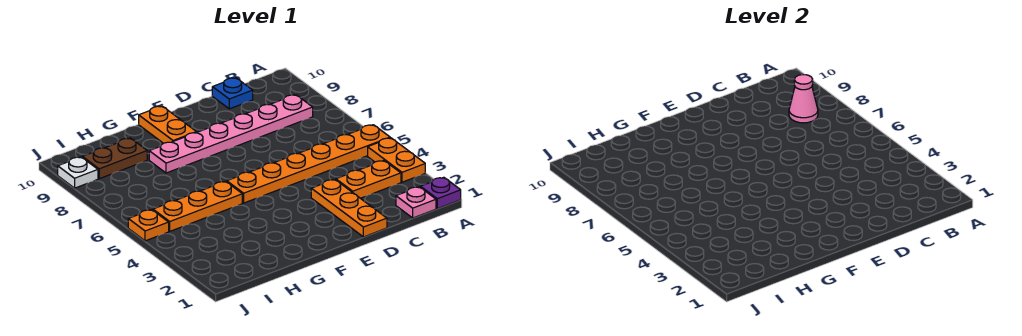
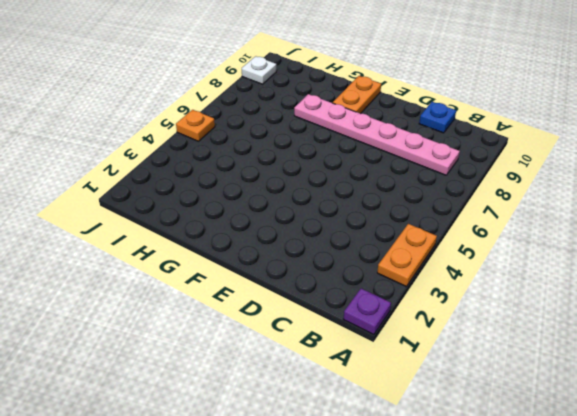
none -> orange plate A5:F5 level 1
none -> pink plate B1 level 1
none -> orange plate B3:C3 level 1

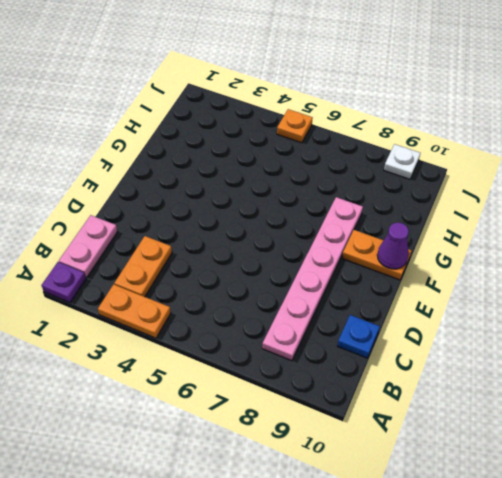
pink plate B1:C1 level 1 -> pink plate B1 level 1
purple cone F10 level 2 -> none
none -> orange plate A5:F5 level 1
none -> orange plate D1:D3 level 1
none -> orange plate G5:I5 level 1

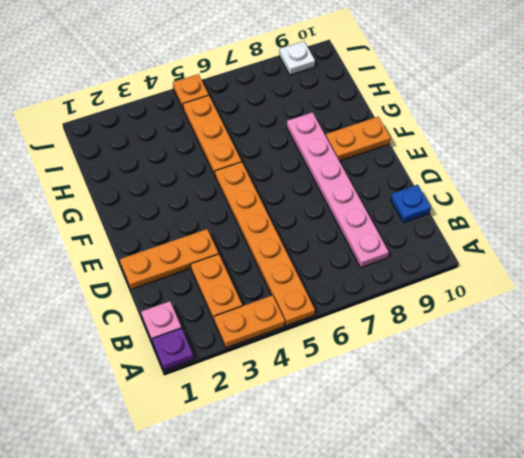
none -> brown plate H9:I9 level 1
none -> pink cone B8 level 2

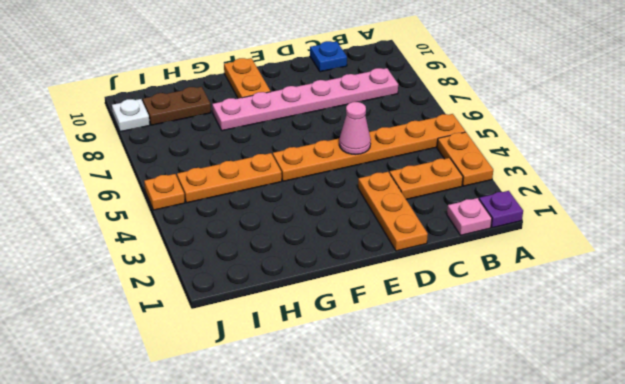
pink cone D5 level 2 -> pink cone B8 level 2

